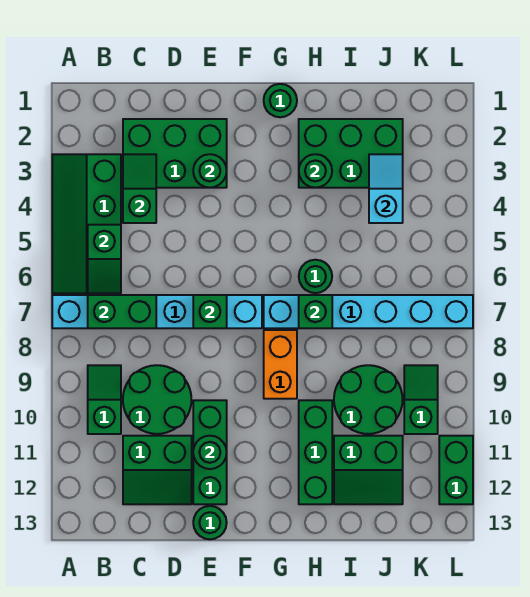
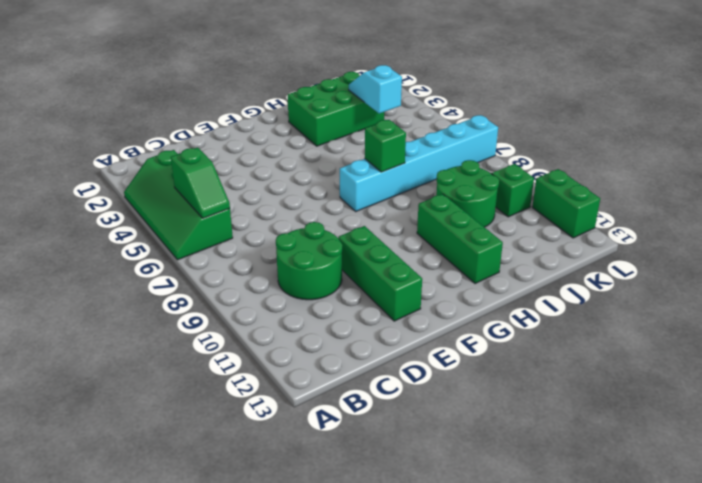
none -> cyan brick A7:F7 level 1
none -> green slope B9:B10 level 1 top 10
none -> green brick C2:E3 level 1

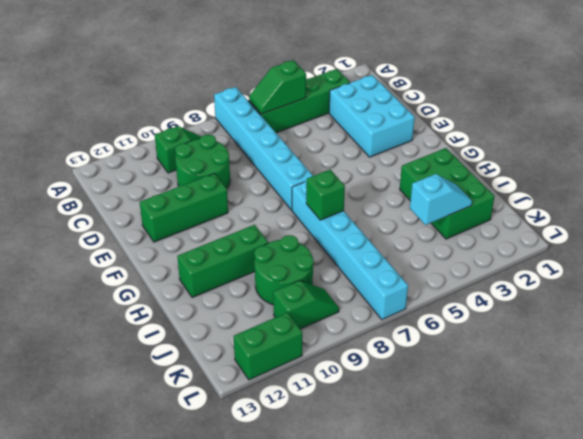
cyan brick C2:E3 level 1 -> green brick C2:E3 level 1
none -> green slope C11:D12 level 1 top 11
none -> green round brick E13 level 1
none -> green round brick G1 level 1

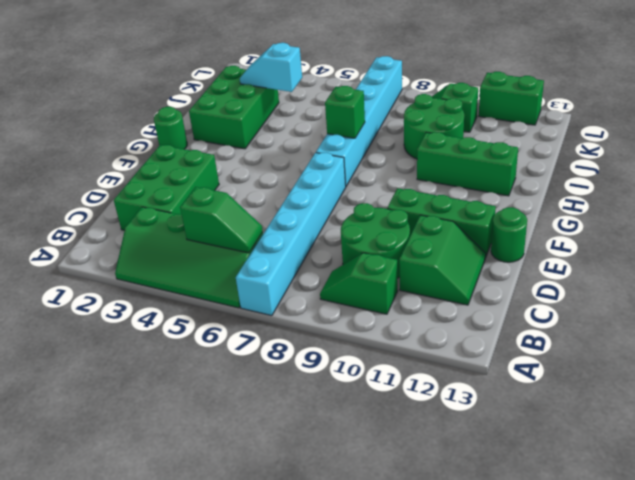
none -> orange brick G8:G9 level 1
none -> green round brick H6 level 1
none -> green slope I11:J12 level 1 top 11

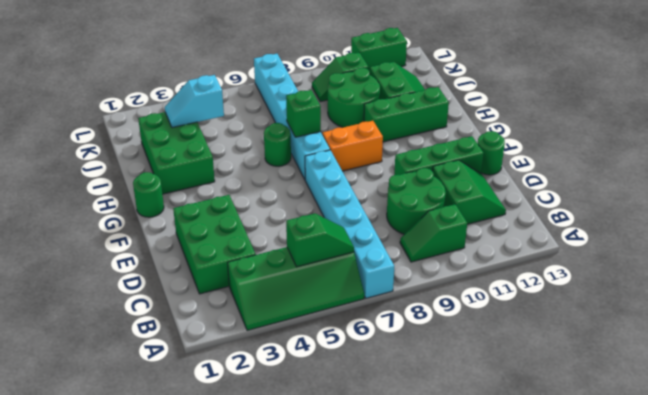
none -> green brick B7:C7 level 2
none -> green slope C3:C4 level 2 top 4
none -> green round brick E3 level 2

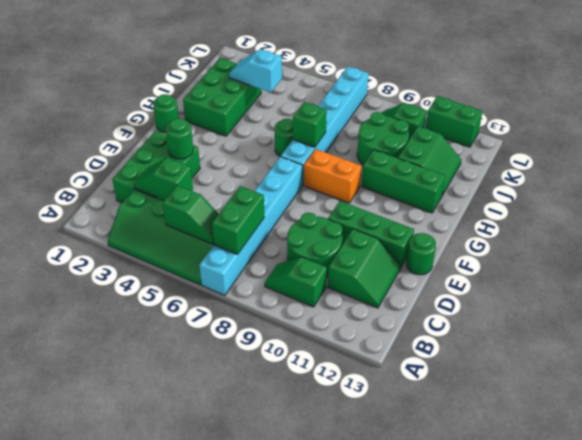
none -> green brick E7 level 2
none -> green round brick E11 level 2
none -> green round brick H3 level 2

